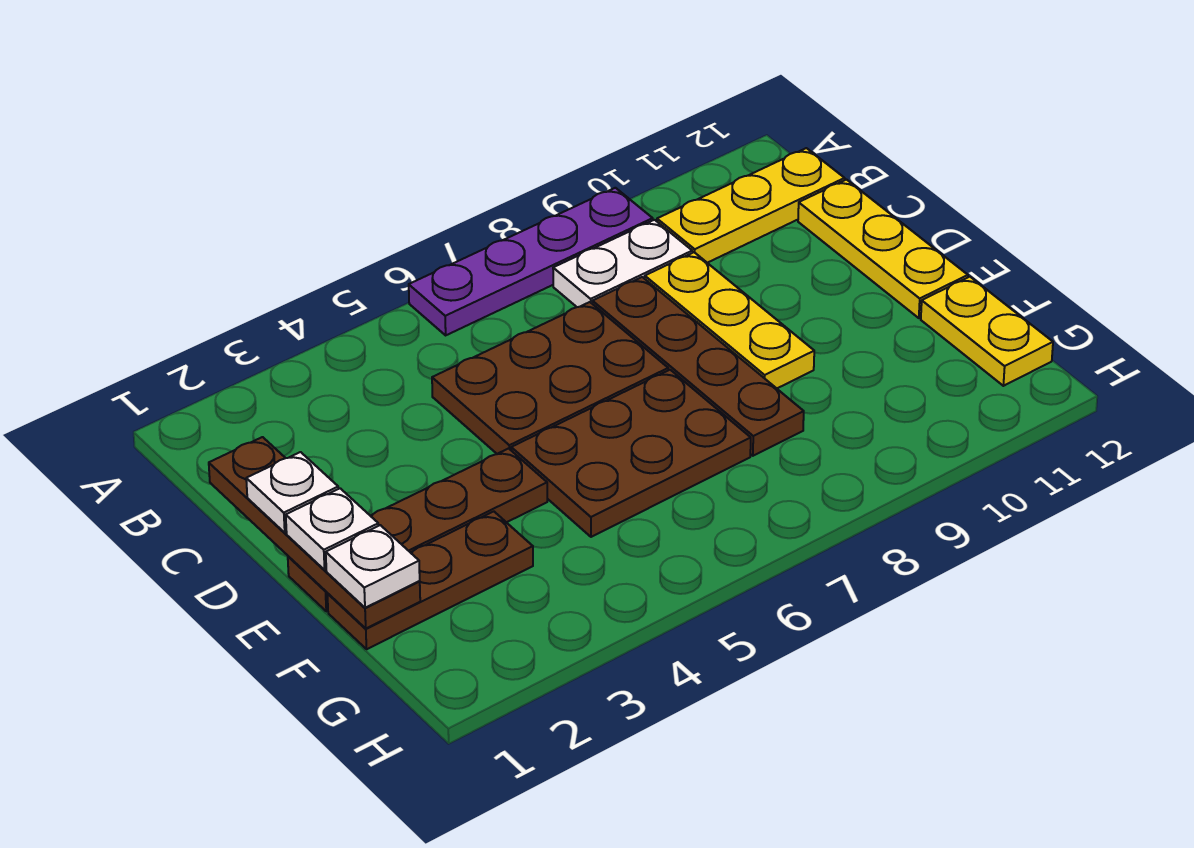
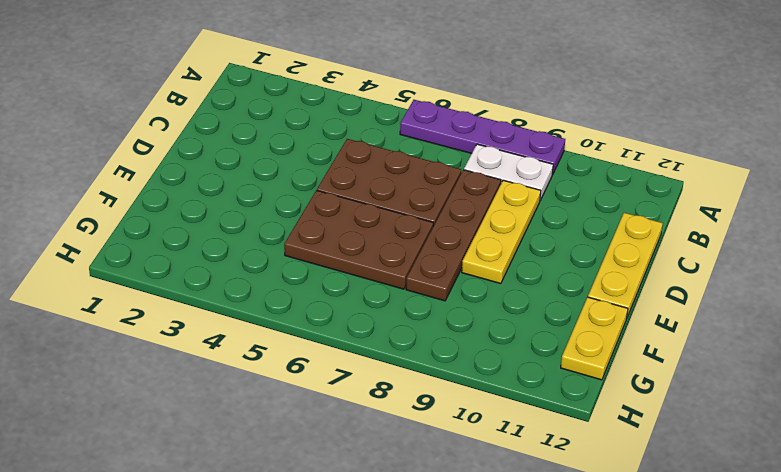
none -> yellow plate B10:B12 level 1
none -> brown plate E1:E4 level 1
none -> brown plate F1:F3 level 1

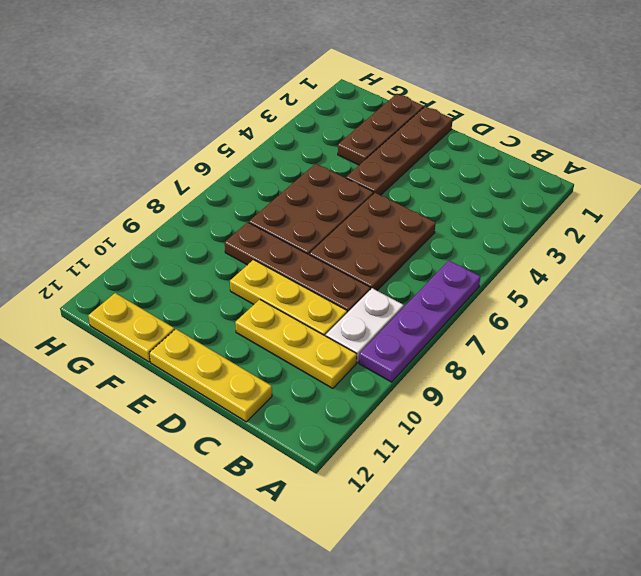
yellow plate B10:D10 level 1 -> yellow plate B10:B12 level 1
none -> brown plate C1:F1 level 2
none -> white plate D1 level 3
none -> white plate E1 level 3

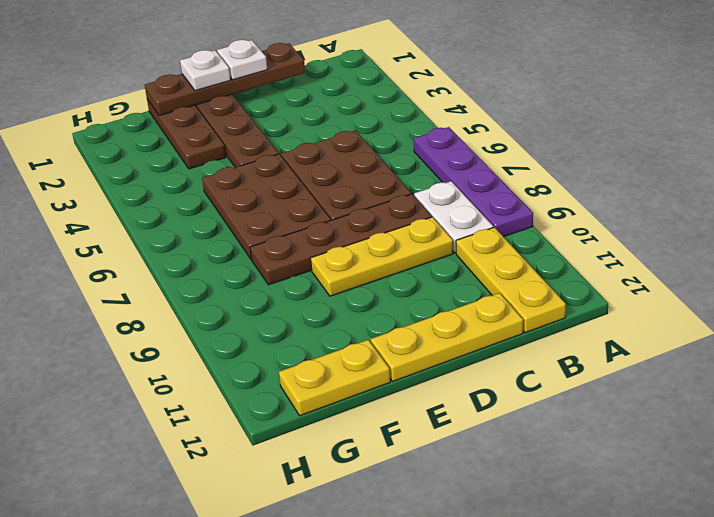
none -> white plate F1 level 3

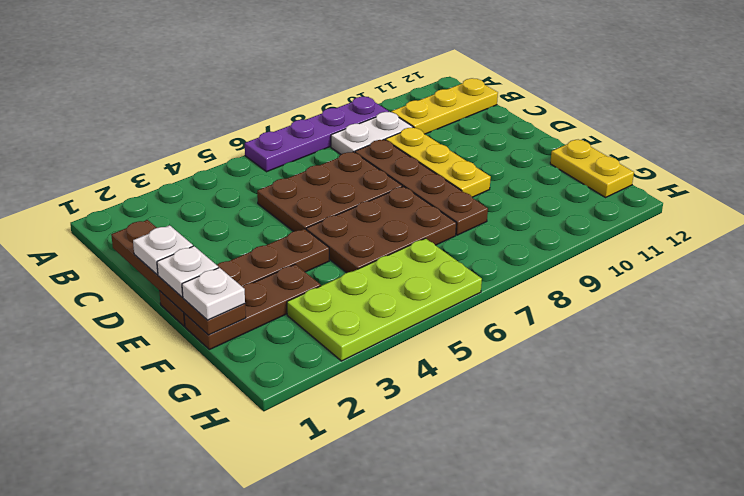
lime plate G3:H6 level 1 -> none
none -> yellow plate C12:E12 level 1

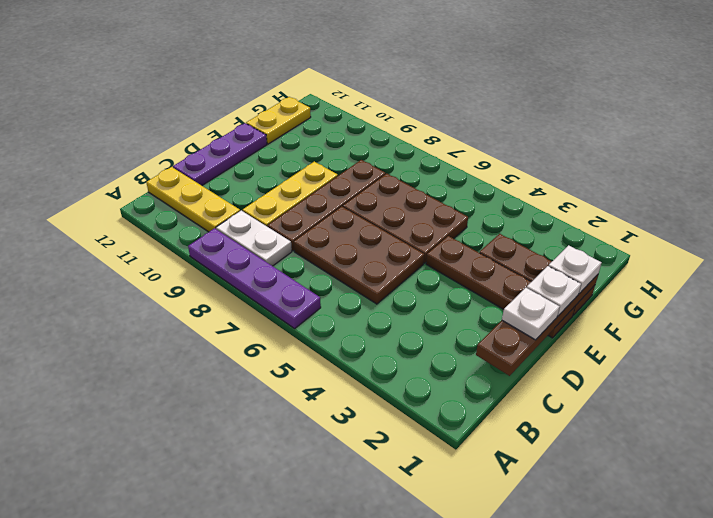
purple plate C12:E12 level 1 -> yellow plate C12:E12 level 1

